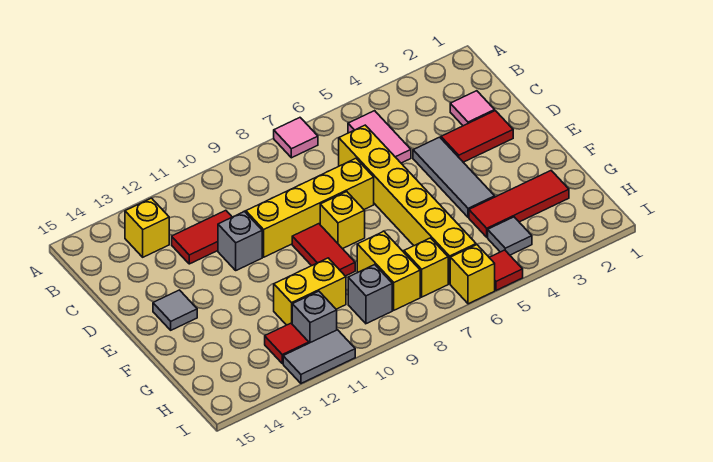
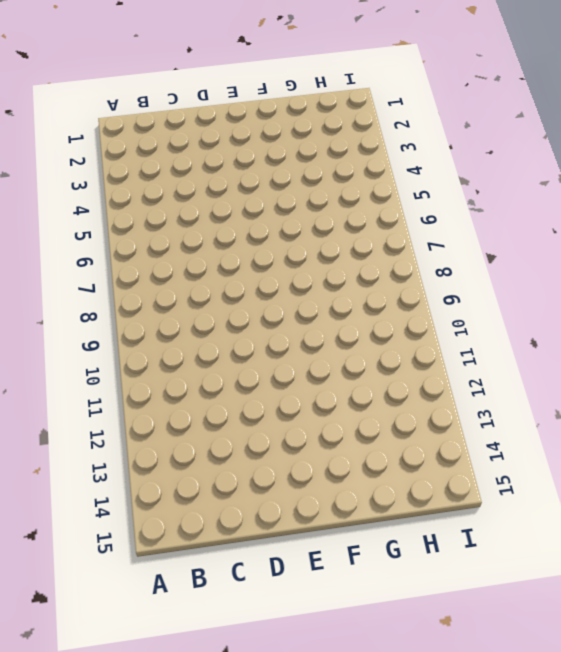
none -> pink tile A7 level 1
none -> pink tile B5:C5 level 1
none -> yellow brick B13 level 1

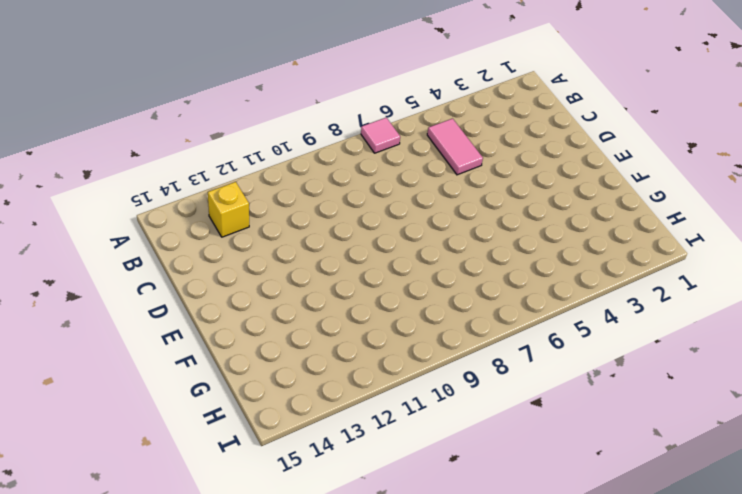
none -> pink tile C2 level 1
none -> yellow brick C6:H6 level 1
none -> red tile C11:C12 level 1

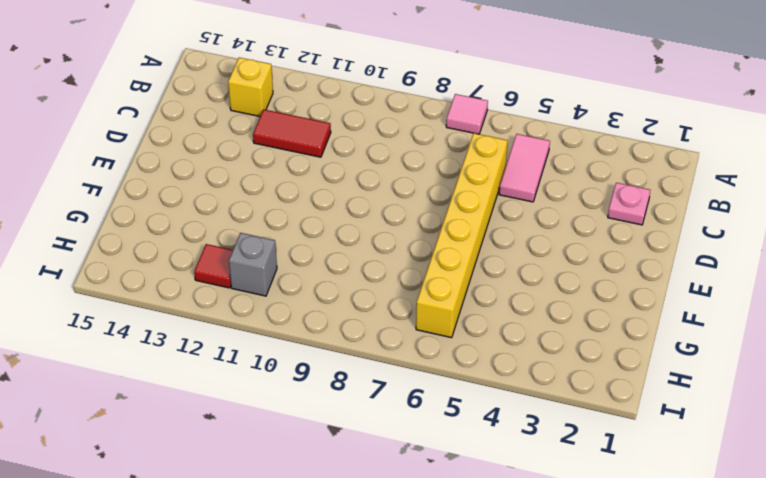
pink plate C2 level 1 -> pink tile C2 level 1
none -> red tile D2:D3 level 1
none -> grey tile D4:F4 level 1
none -> yellow brick D7:D10 level 1

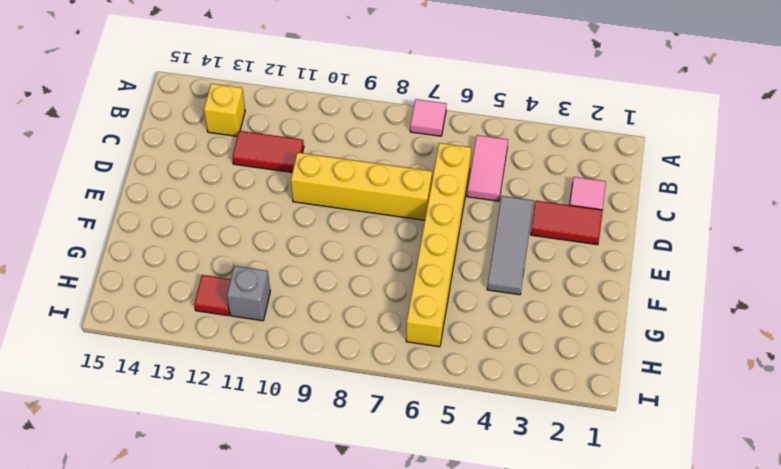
none -> grey brick D11 level 1
none -> yellow brick E8 level 1
none -> red tile E9:F9 level 1

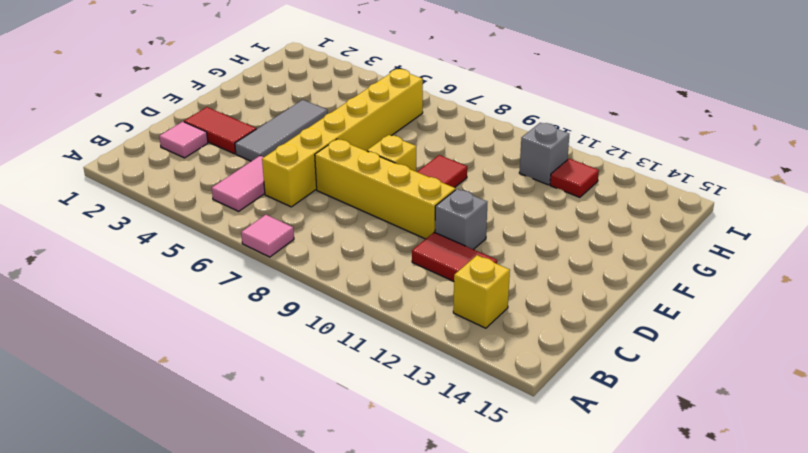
none -> grey tile E14 level 1
none -> red tile G2:G4 level 1
none -> yellow brick G8:H8 level 1

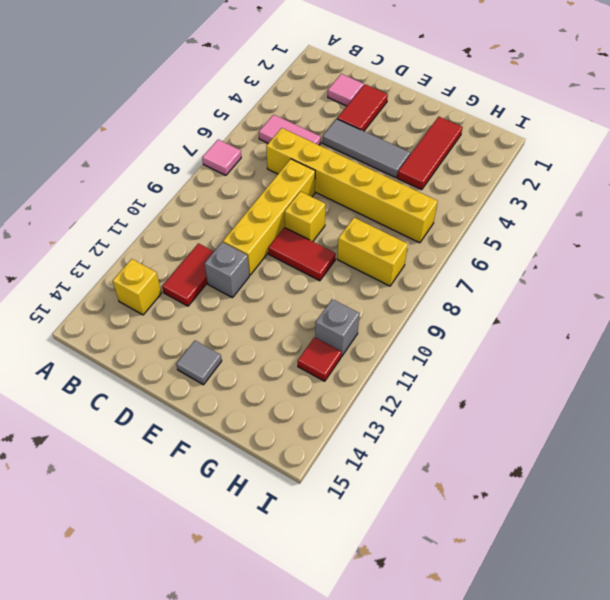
none -> yellow brick G10:G11 level 1
none -> grey tile H4 level 1
none -> yellow brick H7 level 1

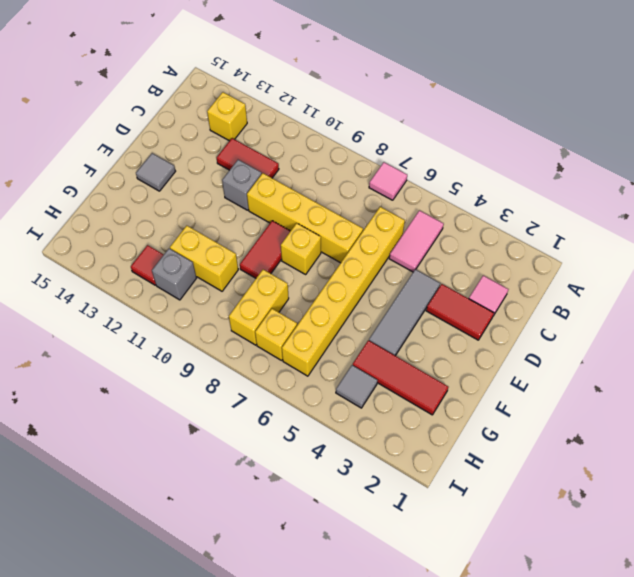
none -> grey brick H9 level 1
none -> red tile I5 level 1
none -> yellow brick I6 level 1

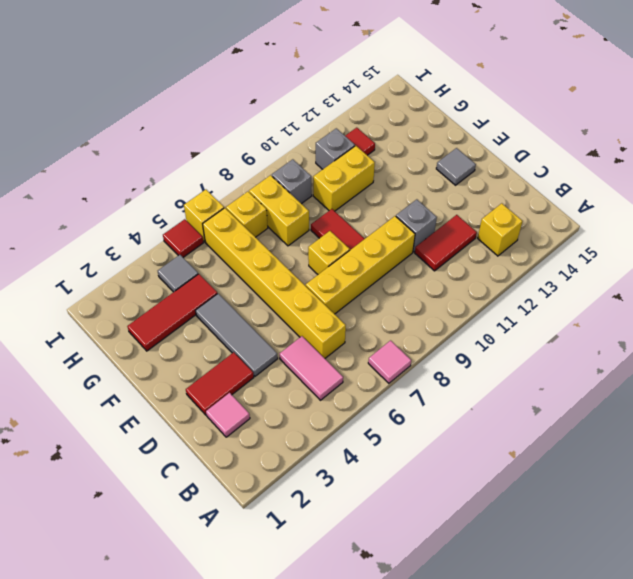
none -> grey tile I11:I12 level 1

